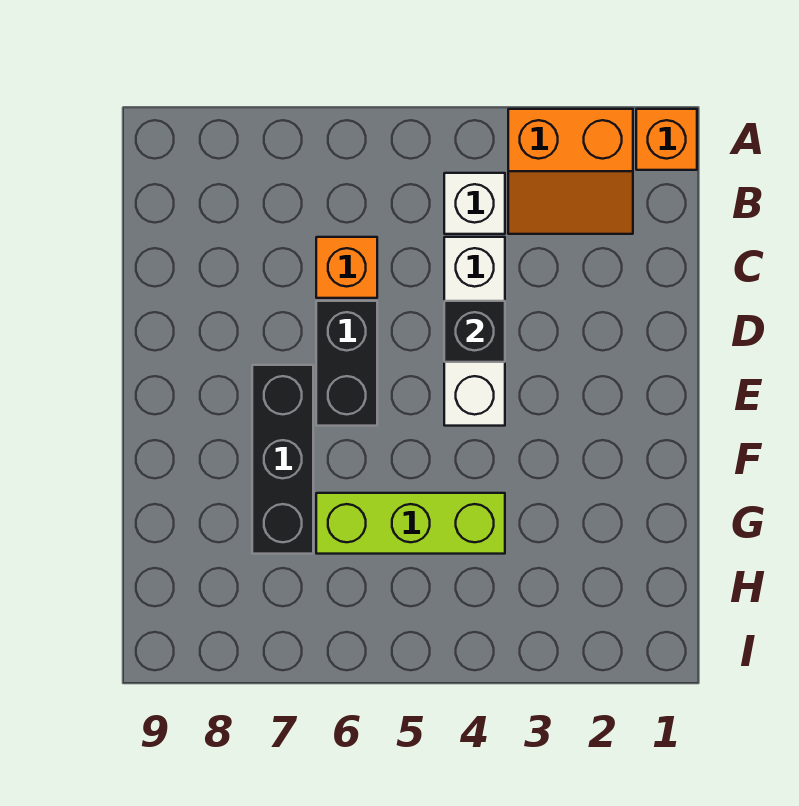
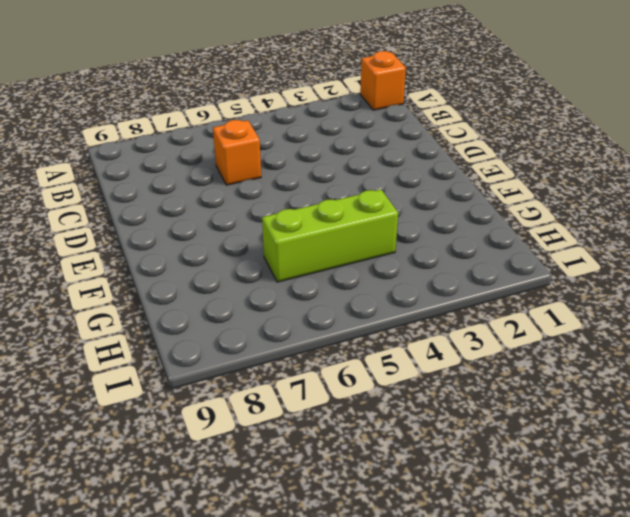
none -> orange slope A2:B3 level 1 top A
none -> white brick B4 level 1

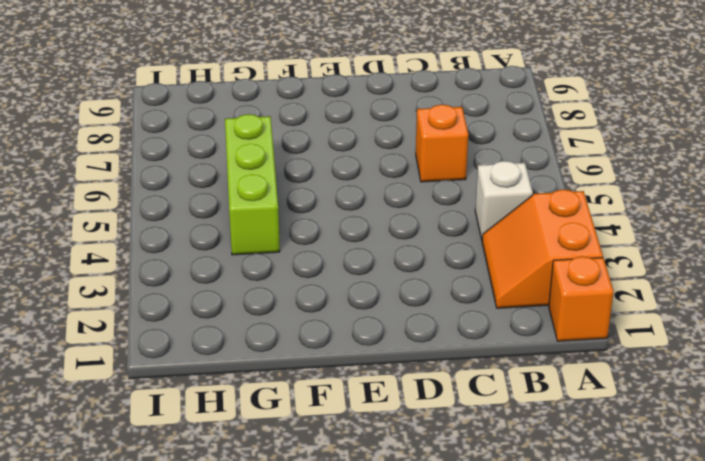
none -> white brick C4:E4 level 1
none -> black brick D6:E6 level 1

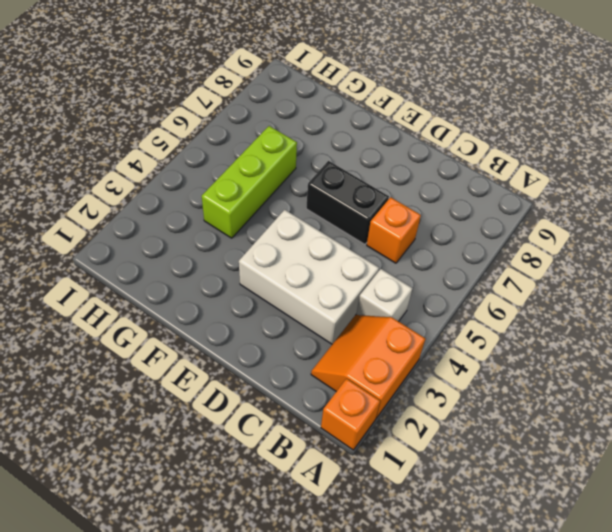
white brick C3:E4 level 1 -> white brick C4:E4 level 1
none -> black brick E7:G7 level 1
none -> black brick D4 level 2

